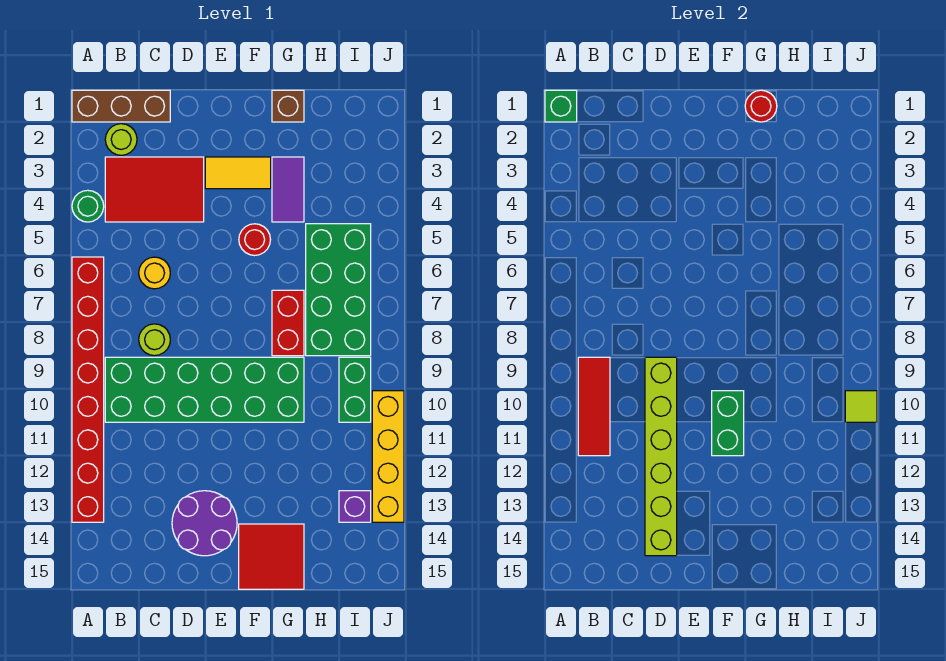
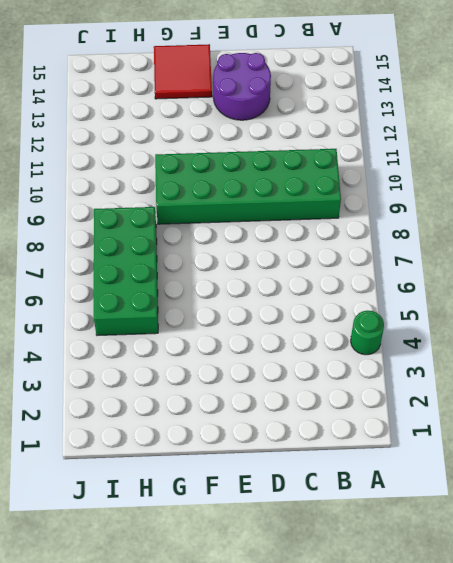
none -> brown brick A1:C1 level 1
none -> red brick A6:A13 level 1
none -> lime round brick B2 level 1

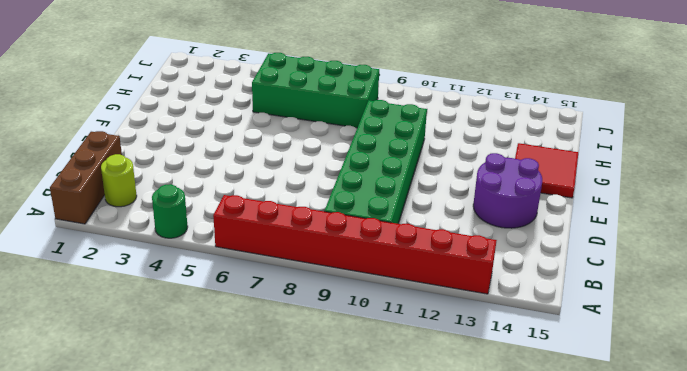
none -> red tile B3:D4 level 1
none -> yellow round brick C6 level 1
none -> lime round brick C8 level 1

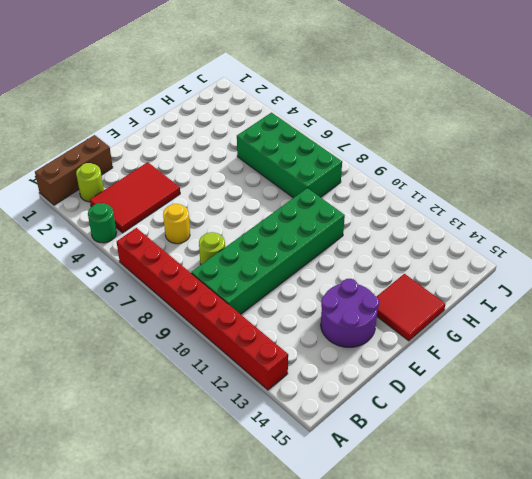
none -> yellow tile E3:F3 level 1
none -> red round brick F5 level 1
none -> brown brick G1 level 1

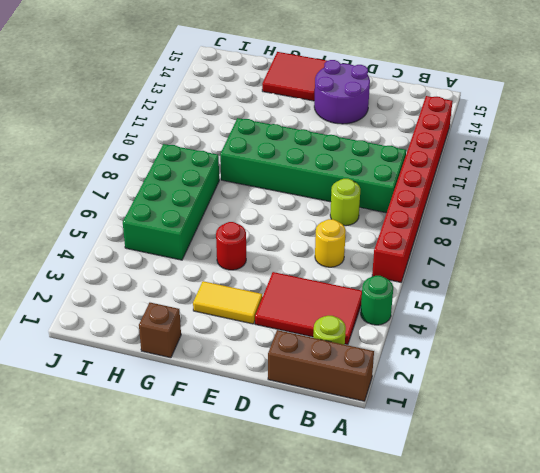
none -> purple tile G3:G4 level 1
none -> red brick G7:G8 level 1
none -> green brick I9:I10 level 1

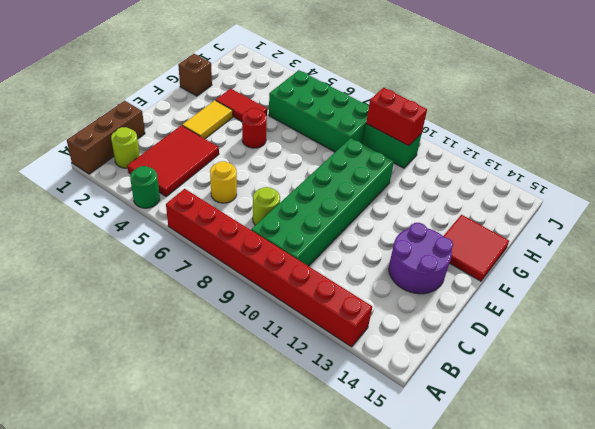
red tile G3:G4 level 1 -> purple tile G3:G4 level 1
red brick I9:I10 level 2 -> red brick G7:G8 level 1
none -> purple brick I13 level 1
none -> yellow brick J10:J13 level 1
none -> green brick A1 level 2

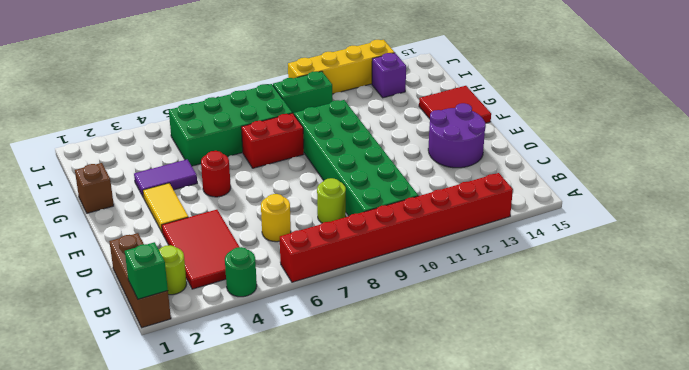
none -> red tile B9:B11 level 2
none -> lime brick D9:D14 level 2
none -> green brick F10:F11 level 2

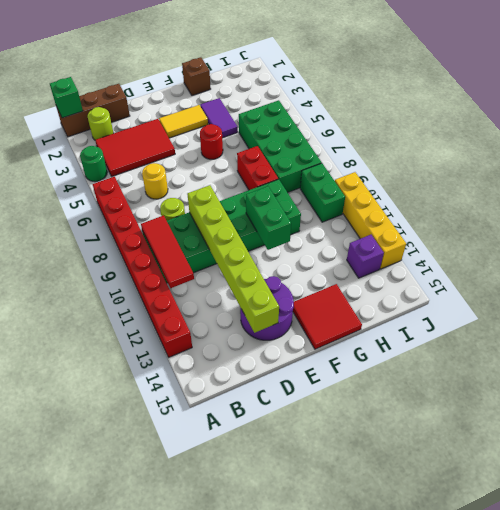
none -> red round brick G1 level 2
none -> lime tile J10 level 2

